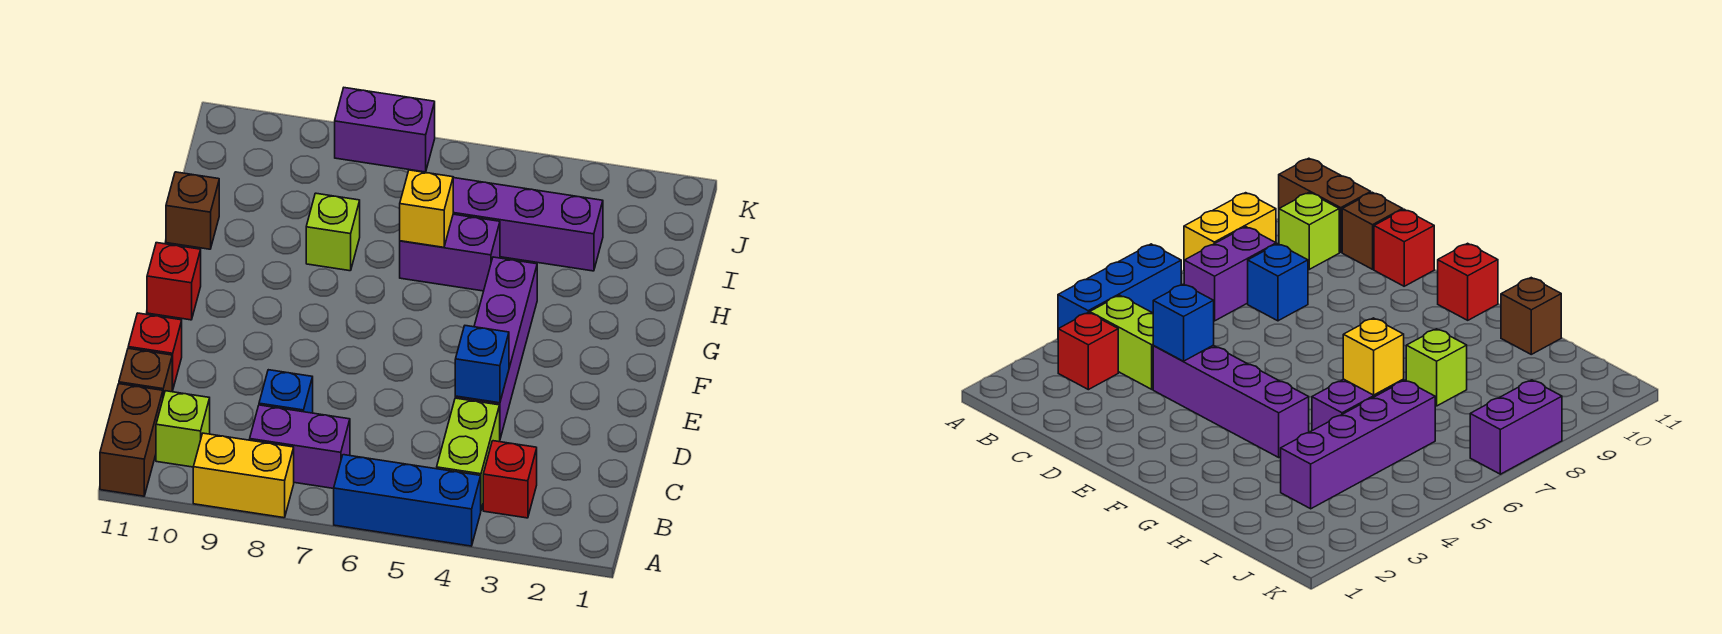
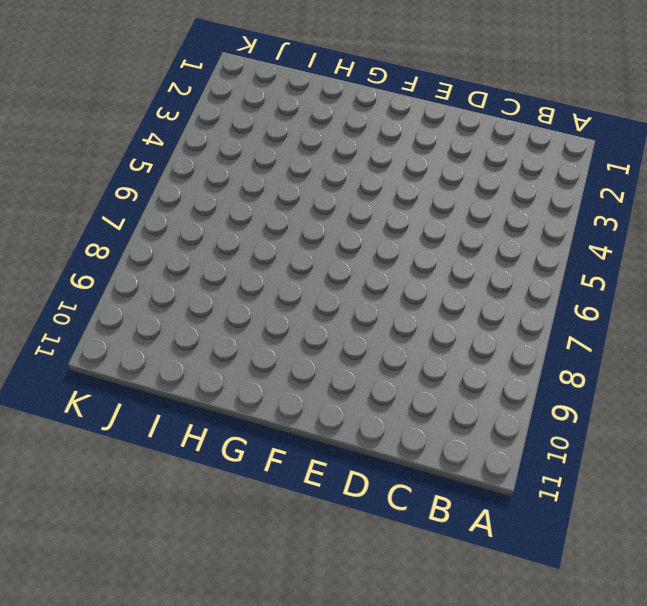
none -> blue brick A4:A6 level 1
none -> yellow brick A8:A9 level 1
none -> brown brick A11:B11 level 1

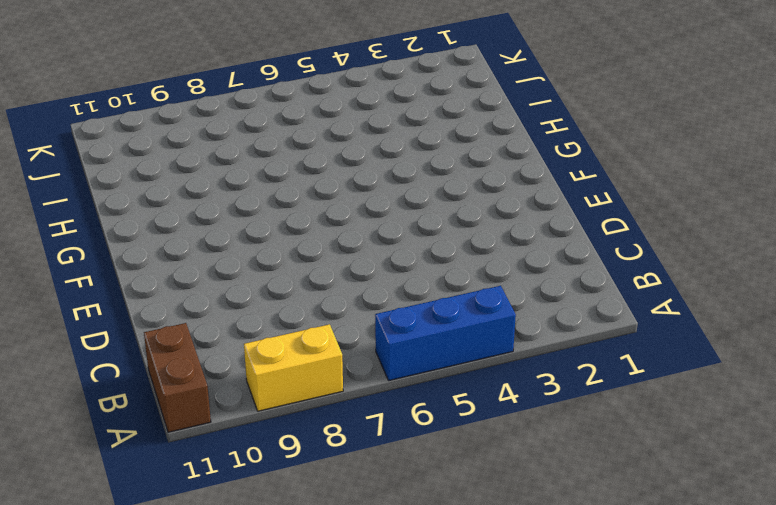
none -> red brick B3 level 1
none -> lime brick B4:C4 level 1
none -> purple brick B7:B8 level 1

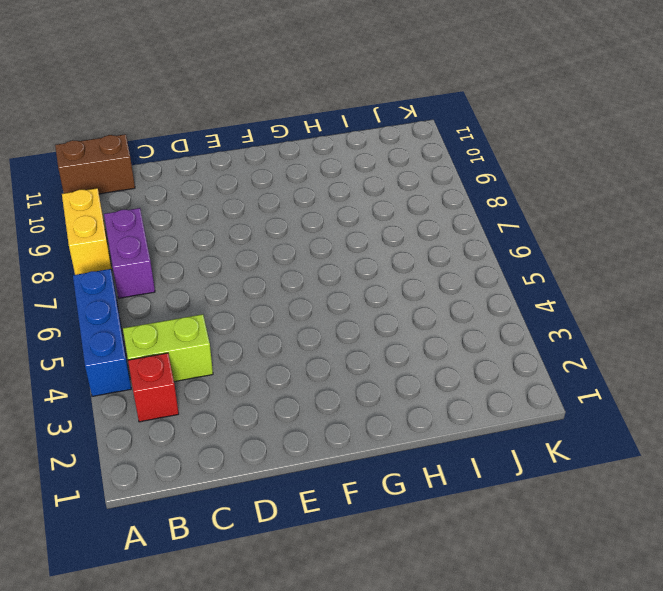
none -> lime brick B10 level 1
none -> blue brick C8 level 1
none -> brown brick C11 level 1

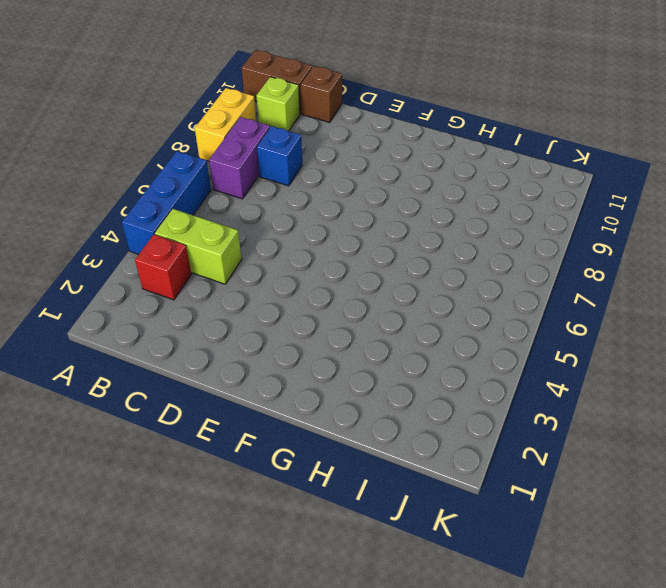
none -> purple brick D4:G4 level 1
none -> red brick D11 level 1
none -> red brick F11 level 1

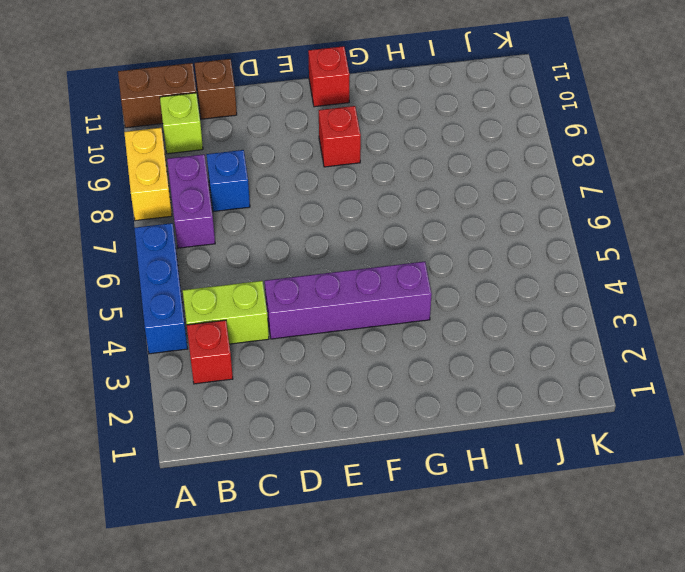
red brick F9 level 1 -> red brick D11 level 1
none -> purple brick H5:H6 level 1
none -> lime brick H8 level 1
none -> brown brick H11 level 1

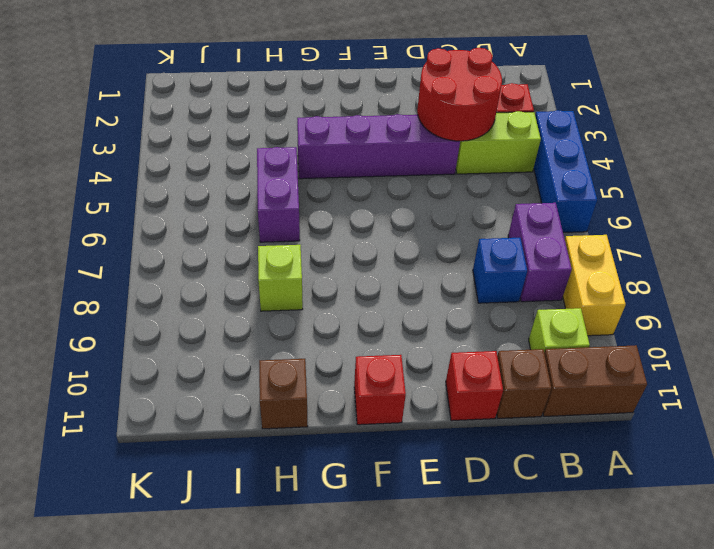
red round brick C3:D4 level 2 -> blue brick D4 level 2
none -> purple brick I3:I6 level 1
none -> purple brick K7:K8 level 1
none -> yellow brick H6 level 2

